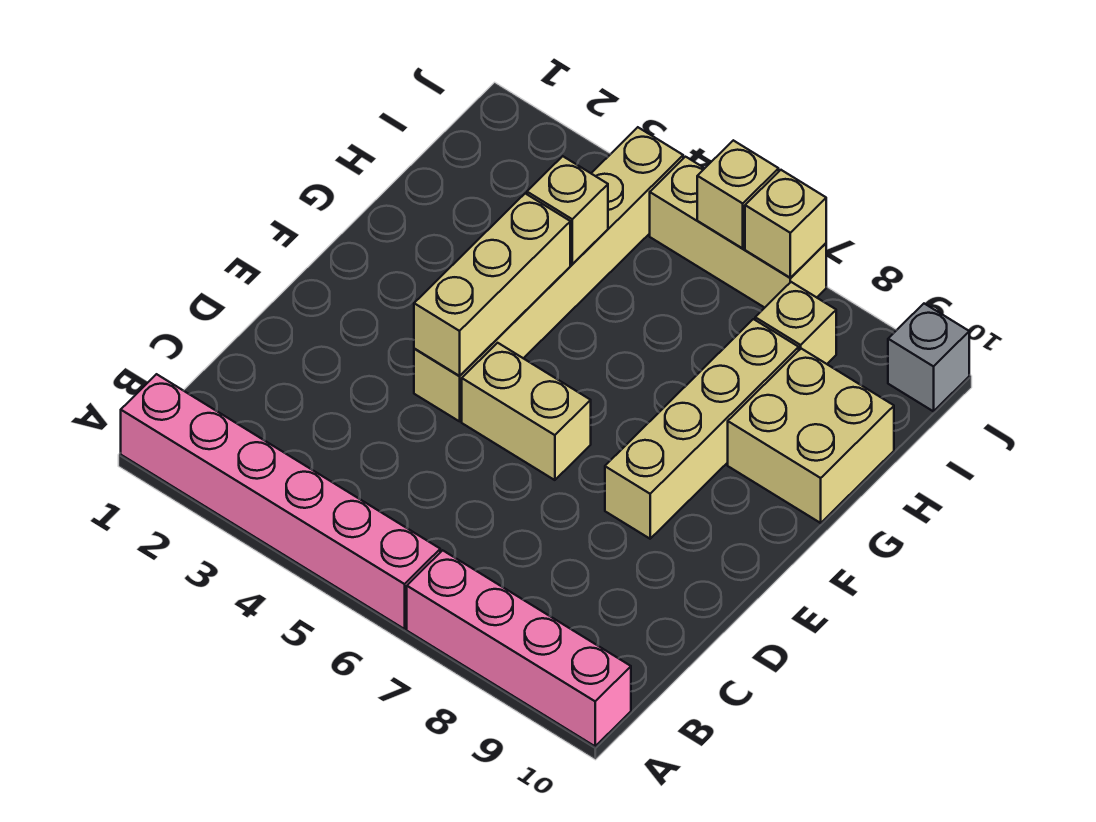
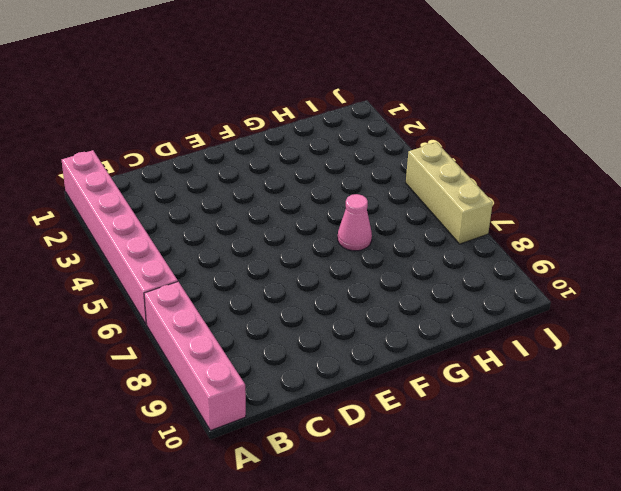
pink cone G6 level 1 -> none
none -> tan brick E4:J4 level 1
none -> tan brick E5:E6 level 1
none -> tan brick E8:H8 level 1

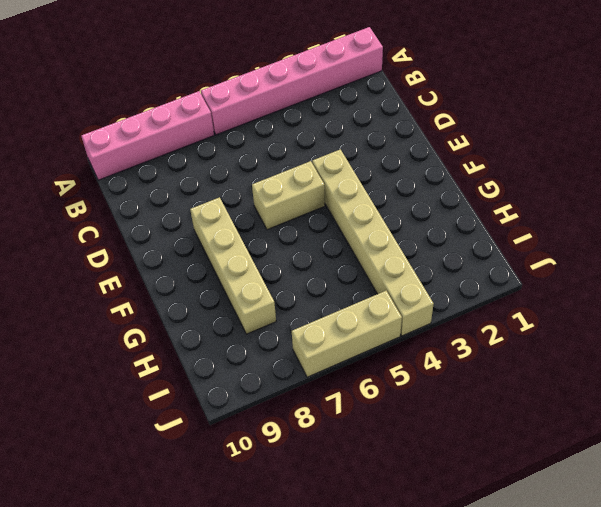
none -> tan brick G9:H10 level 1
none -> tan brick I8 level 1
none -> grey brick J10 level 1

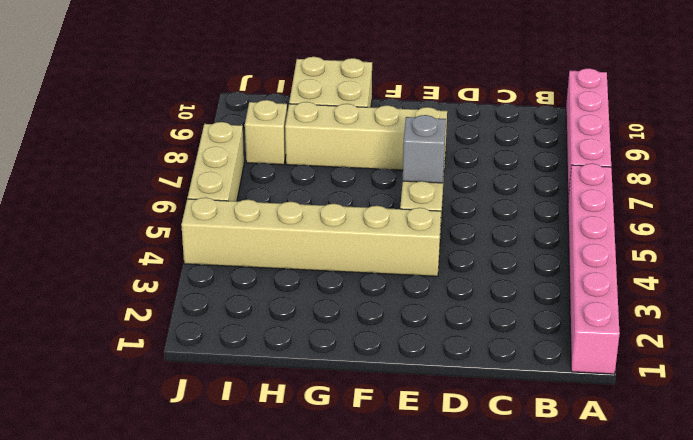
grey brick E6 level 2 -> grey brick J10 level 1
none -> tan brick E4:G4 level 2
none -> tan brick H4 level 2
none -> tan brick J6 level 2

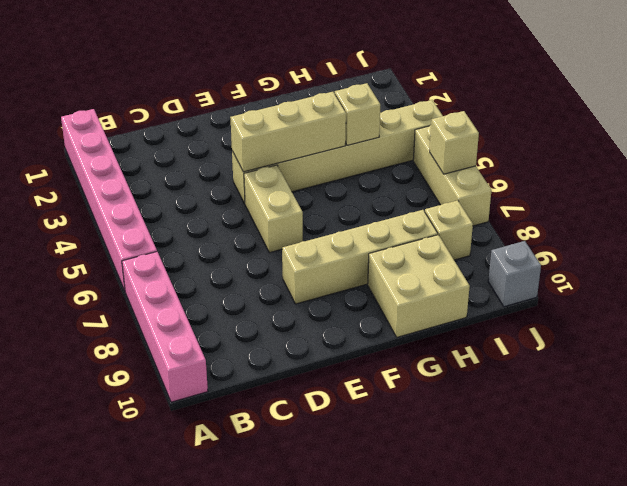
none -> tan brick J7 level 2

